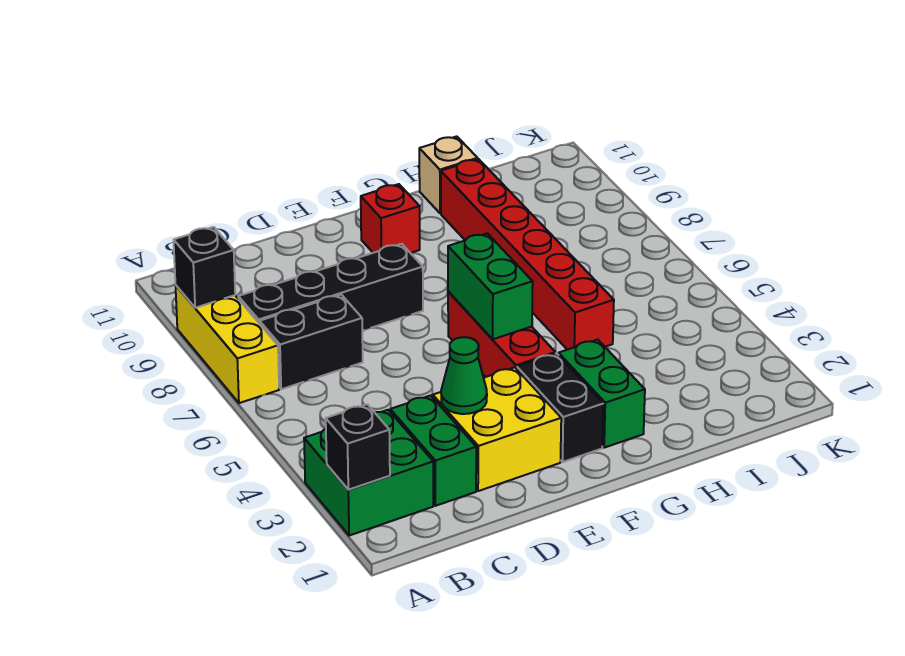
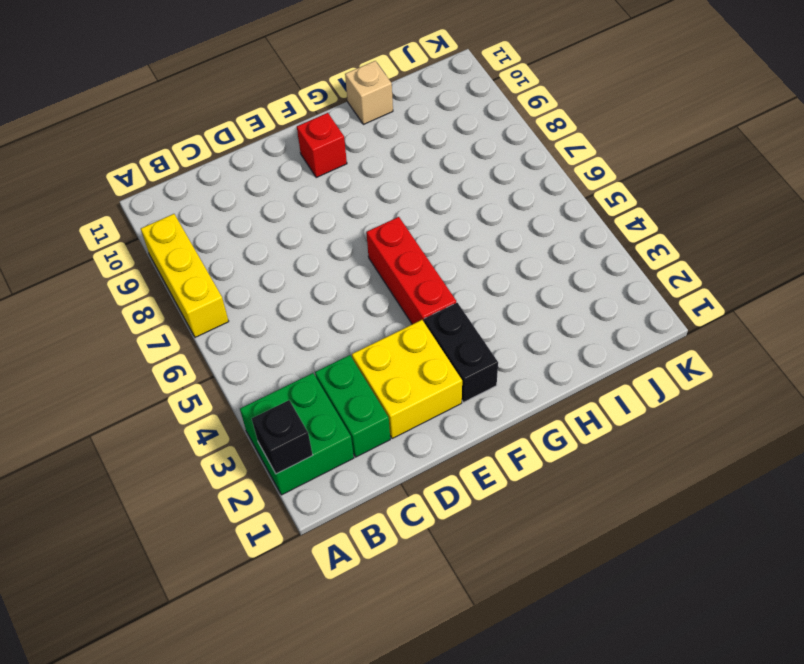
none -> black brick B7:C7 level 1
none -> black brick B8:E8 level 1
none -> green brick G2:G3 level 1

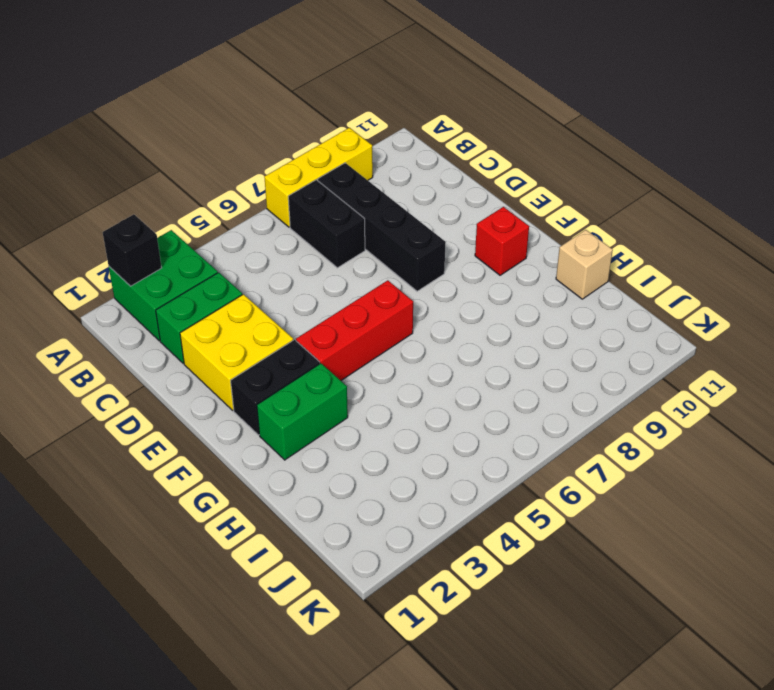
none -> red brick H5:H10 level 1
none -> black brick A9 level 2
none -> green cone D3 level 2

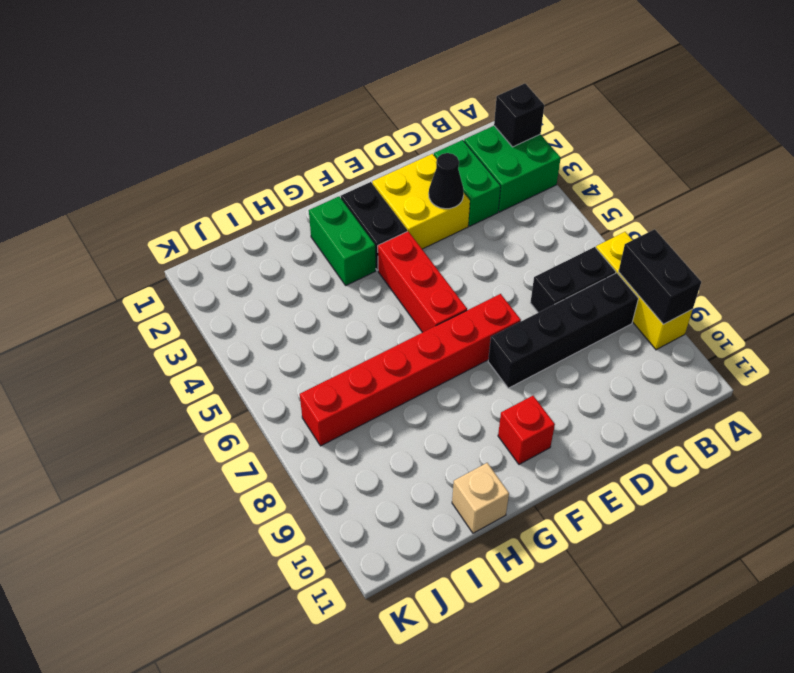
black brick A8:A9 level 2 -> black brick A9 level 2
black cone D3 level 2 -> green cone D3 level 2
red brick E7:J7 level 1 -> red brick H5:H10 level 1
none -> green brick F5:F6 level 2

